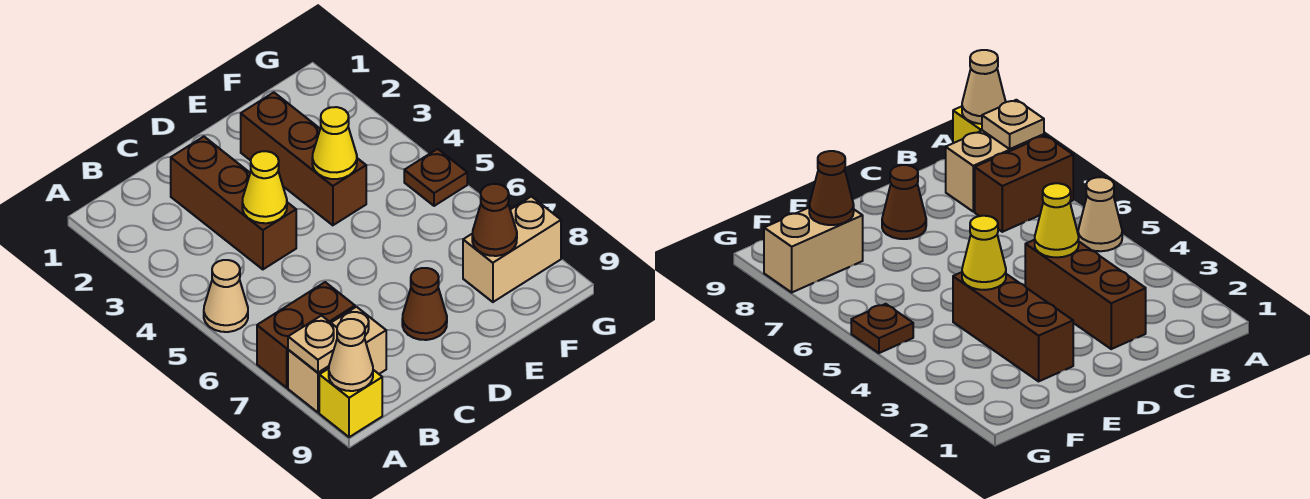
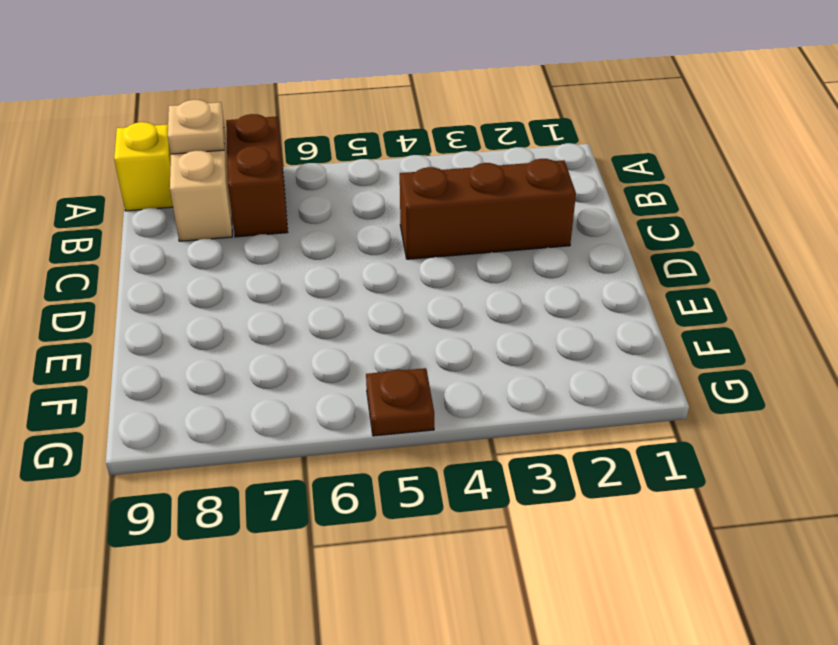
none -> tan cone A5 level 1
none -> brown cone D8 level 1
none -> brown brick E2:E4 level 1

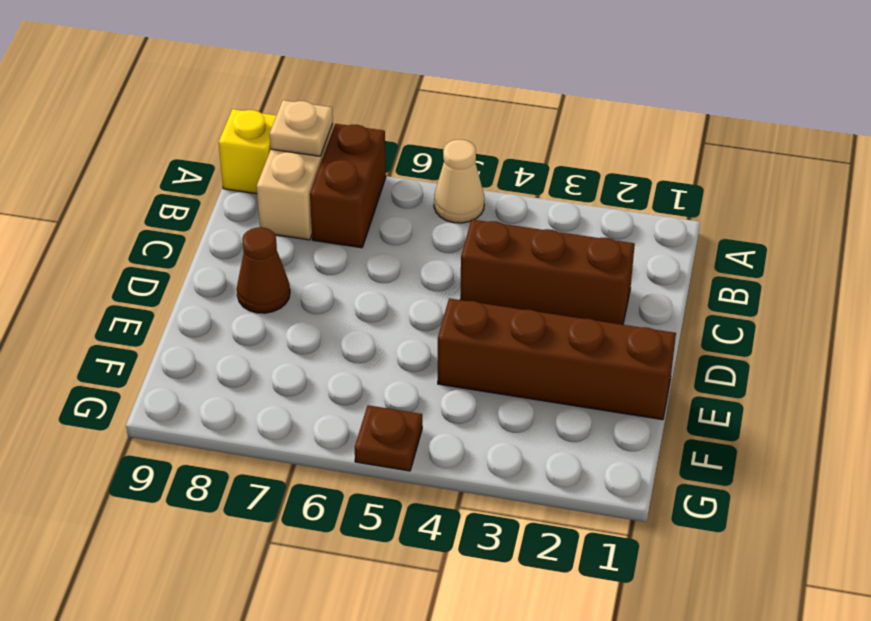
brown brick E1:E4 level 1 -> brown brick E2:E4 level 1
none -> tan brick F8:G8 level 1
none -> tan cone A9 level 2
none -> yellow cone C4 level 2

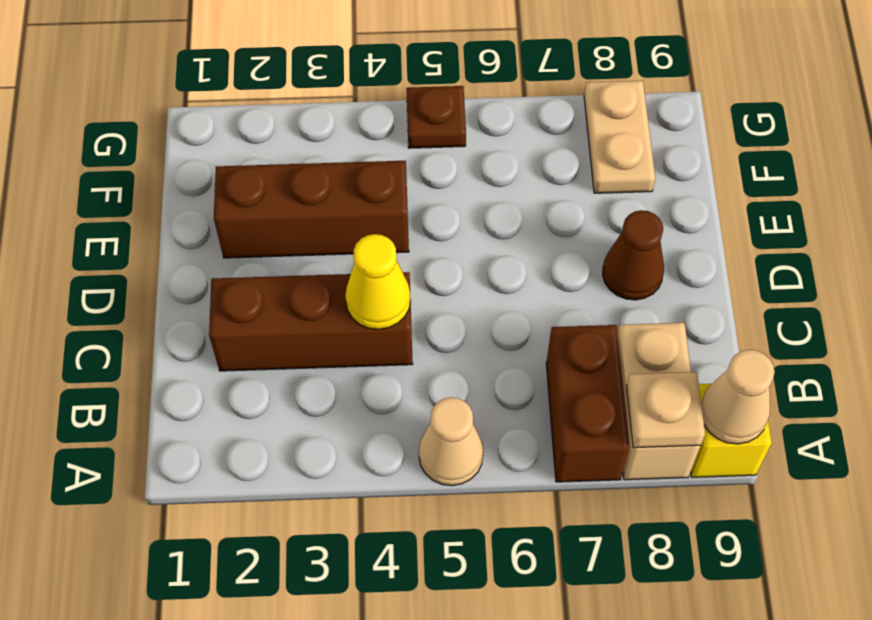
tan plate F8:G8 level 1 -> tan brick F8:G8 level 1
none -> yellow cone E4 level 2
none -> brown cone F8 level 2

